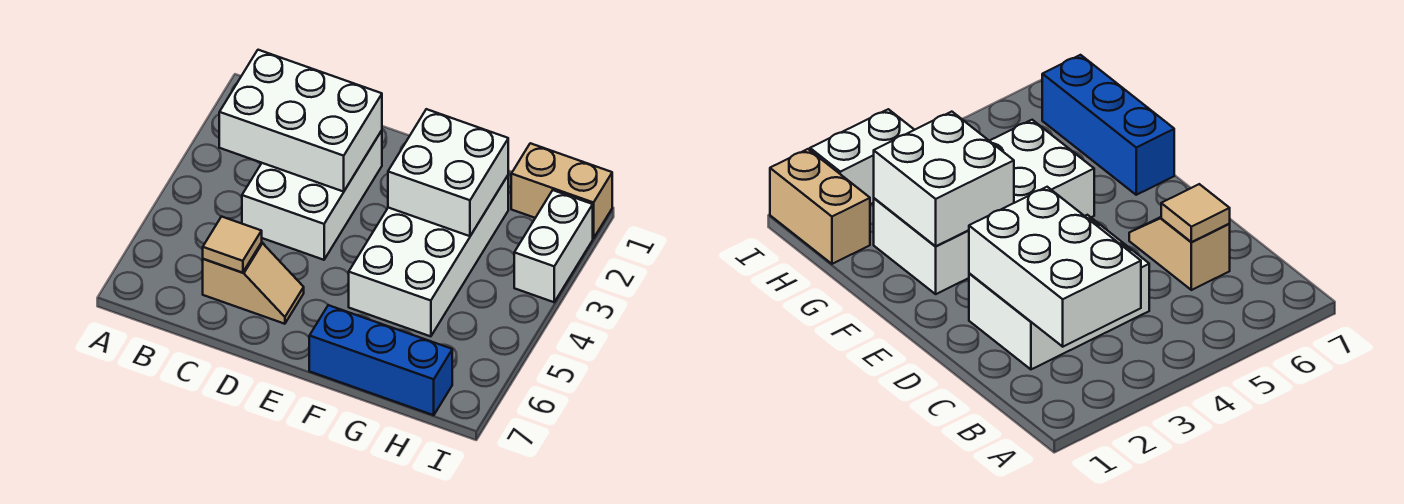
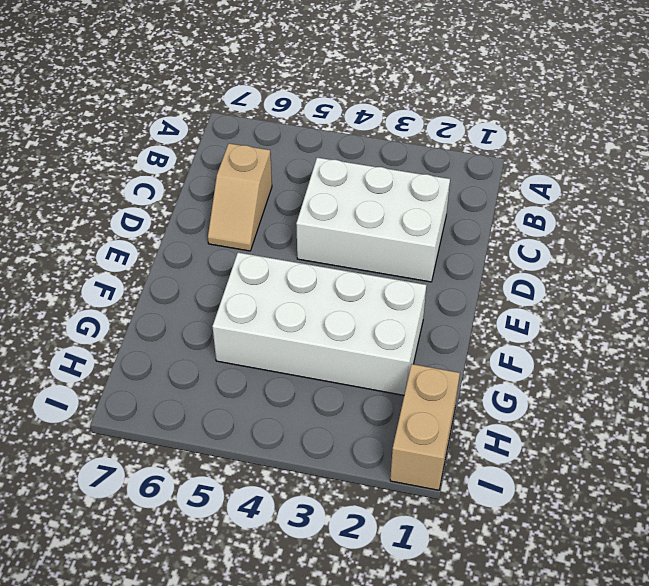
none -> blue brick F7:H7 level 1
none -> white brick I2:I3 level 1

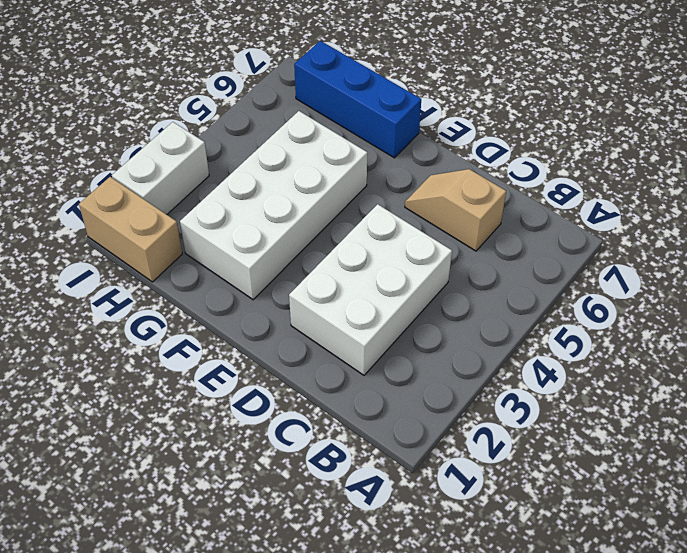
none -> white brick B2:D3 level 2
none -> tan tile C6 level 2

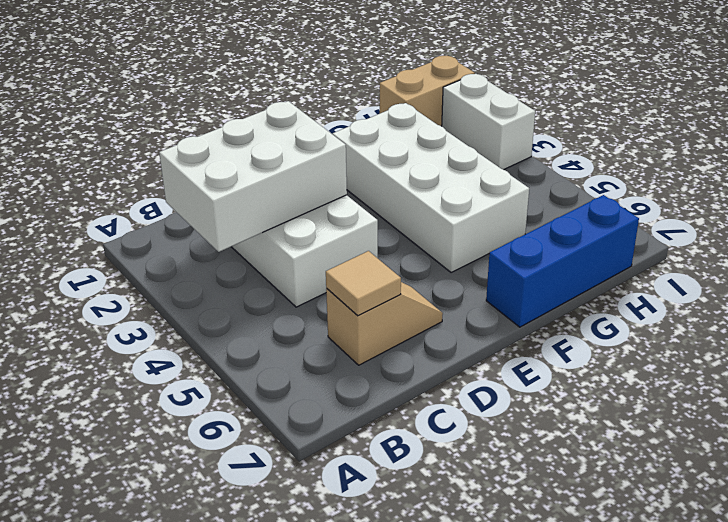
none -> white brick F2:G3 level 2

